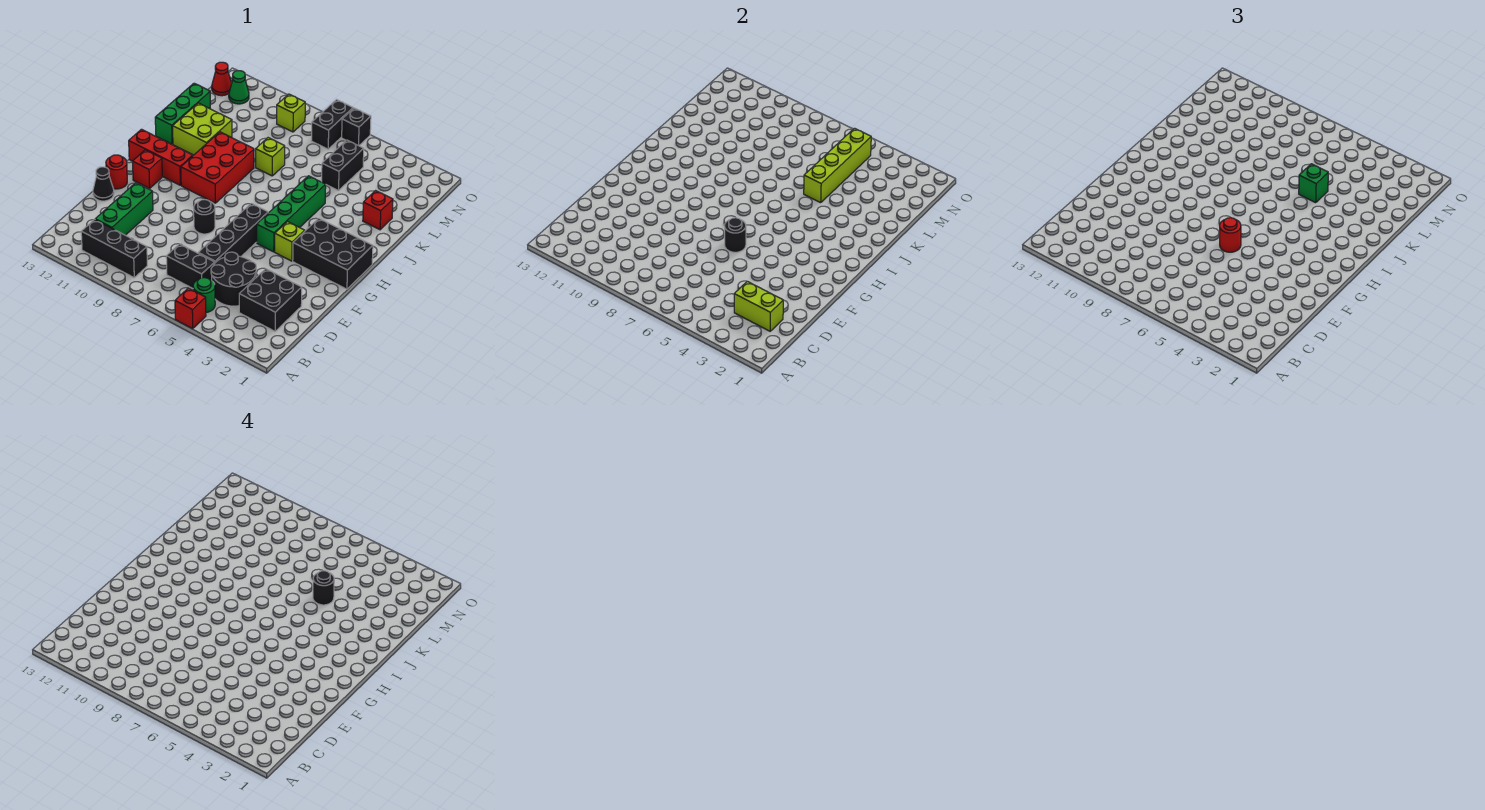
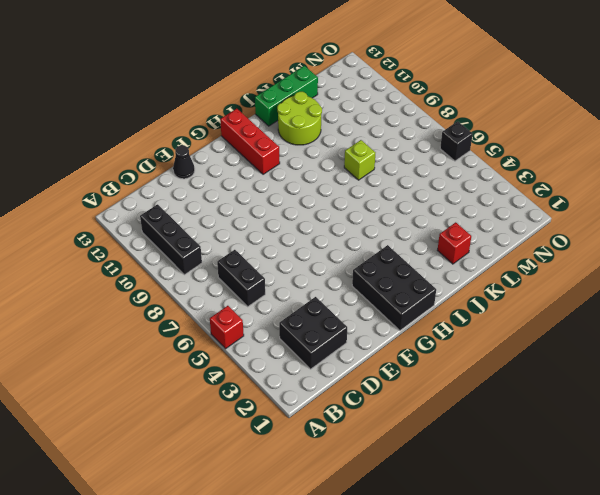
lime round brick J11:K12 level 1 -> lime brick J11:K12 level 1
none -> green round brick B5 level 1
none -> black round brick C4:D5 level 1
none -> green brick C11:E11 level 1
none -> black brick D6:G6 level 1

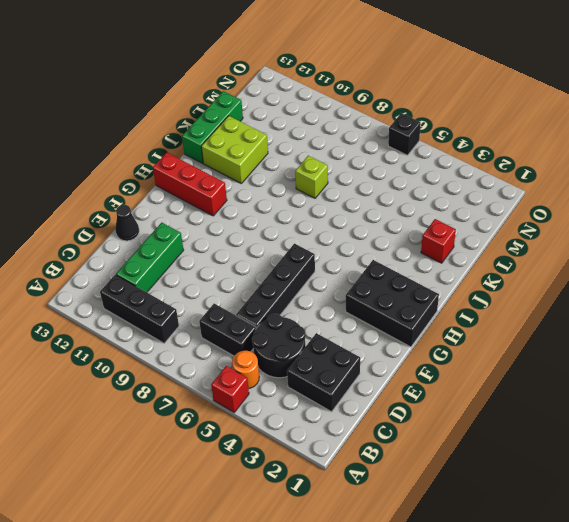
orange round brick B5 level 1 -> green round brick B5 level 1
none -> black round brick F8 level 1
none -> red round brick F13 level 1
none -> lime brick G4 level 1
none -> green brick G5:J5 level 1

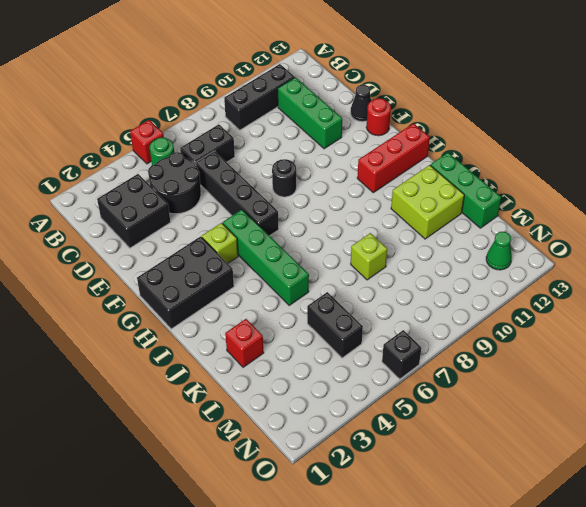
none -> red brick G12 level 1
none -> red brick H9:J10 level 1
none -> black brick N7:O7 level 1
none -> lime brick N9 level 1

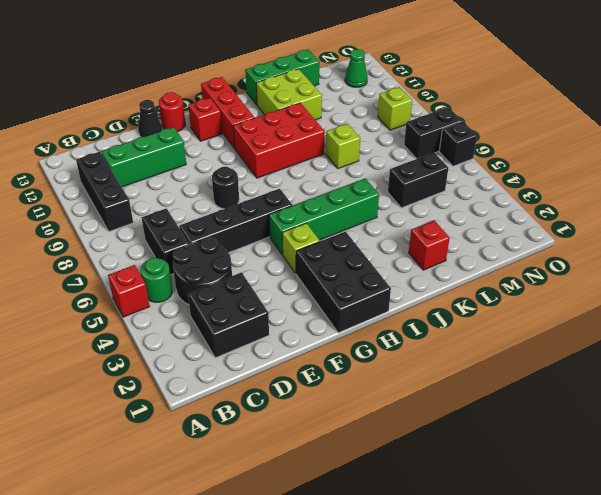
none -> red cone N13 level 1
none -> lime brick C2:C3 level 2
none -> black round brick F6 level 2
none -> lime brick K5:N5 level 2

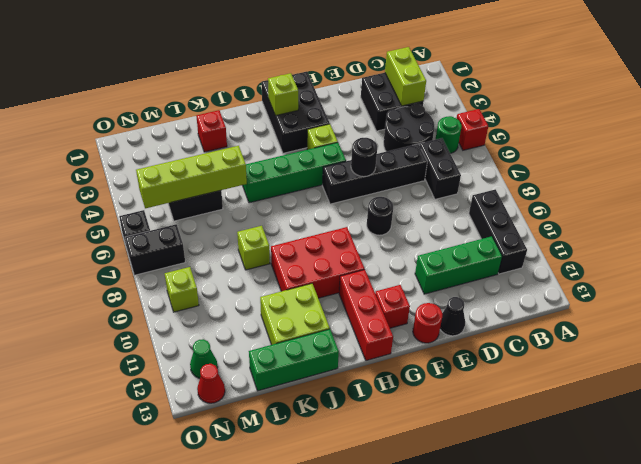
lime brick H2 level 2 -> none
none -> red round brick F6 level 3
none -> green brick K5 level 3
none -> black round brick K5 level 4

